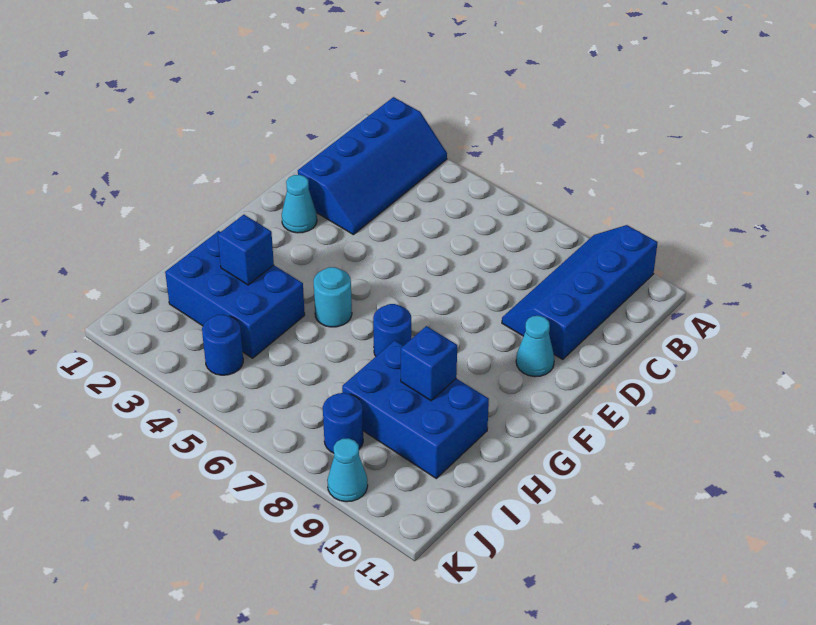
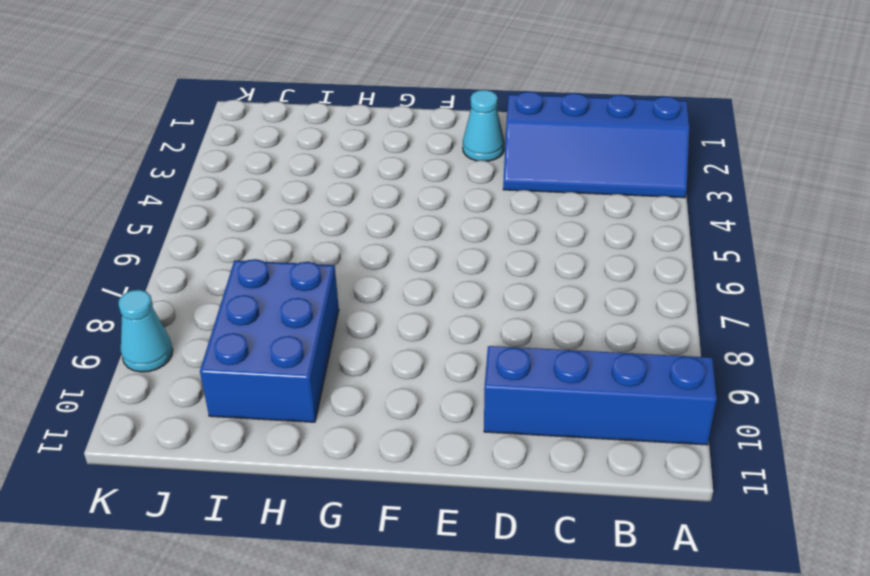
none -> cyan cone E10 level 1
none -> cyan round brick G5 level 1
none -> blue round brick G7 level 1

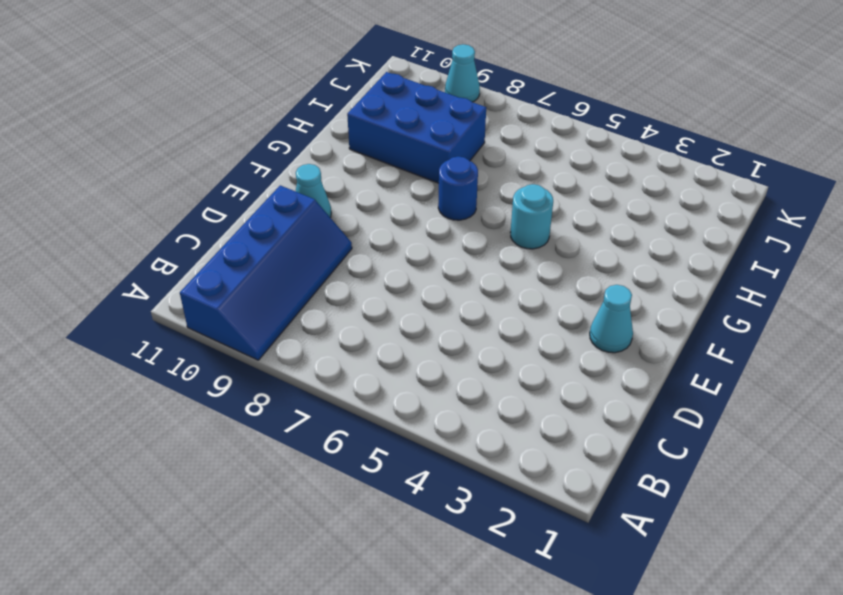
none -> blue slope A2:D3 level 1 top 2
none -> blue brick H2:I4 level 1
none -> blue round brick J4 level 1

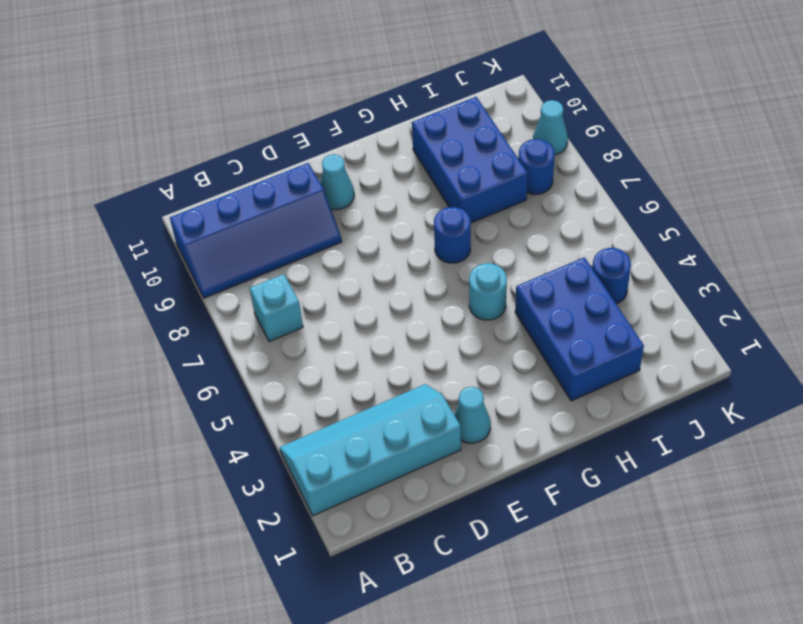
cyan slope A2:D3 level 1 top 2 -> blue slope A2:D3 level 1 top 2
cyan brick B7 level 1 -> none
none -> blue brick H3 level 2
none -> blue brick H9 level 2

